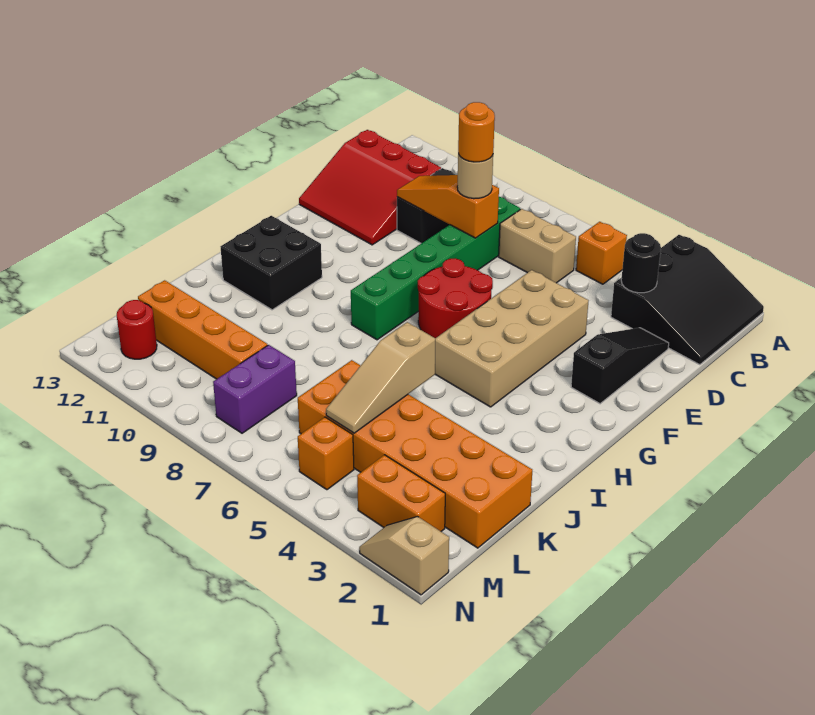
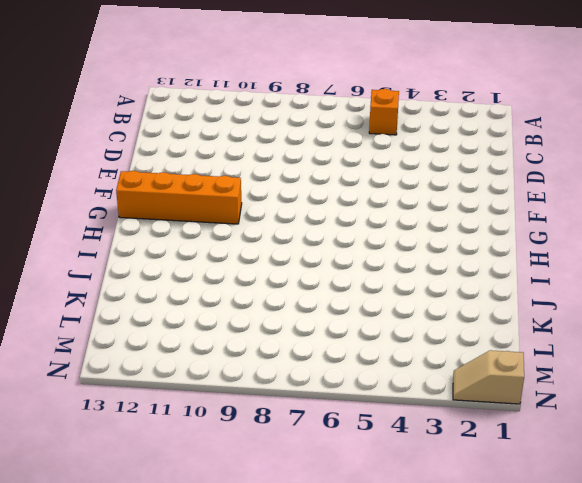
orange brick G10:G13 level 1 -> orange brick L9:L12 level 1
none -> black slope A1:C3 level 1 top 3
none -> tan brick C6:C7 level 1
none -> green brick C8:H8 level 1

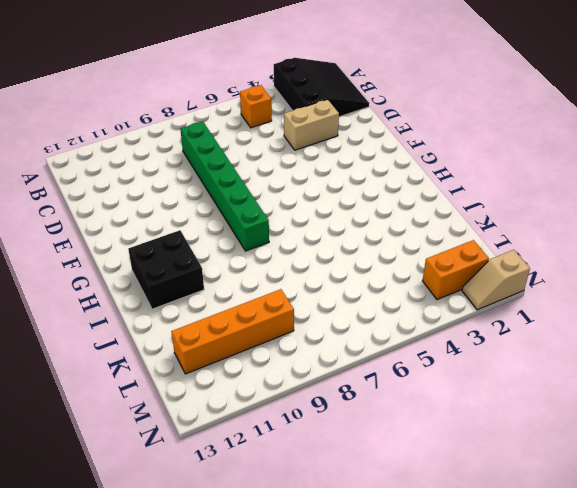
tan brick D3:D4 level 1 -> tan brick C6:C7 level 1
none -> black brick C10:D10 level 1
none -> red slope C11:E13 level 1 top C
none -> black slope D2:F2 level 1 top F

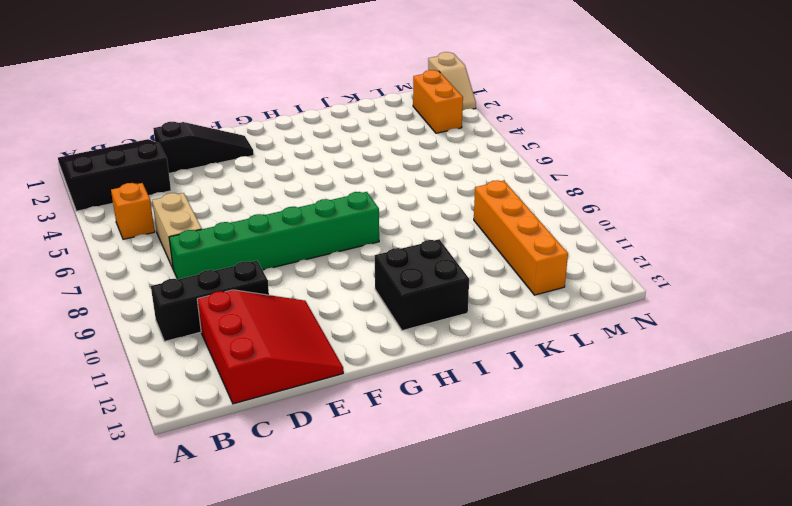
black brick B10:D10 level 1 -> black brick C10:D10 level 1
black slope D2:F2 level 1 top D -> black slope D2:F2 level 1 top F
none -> tan brick E4:H5 level 1
none -> red round brick F6:G7 level 1
none -> orange brick K1:L6 level 1

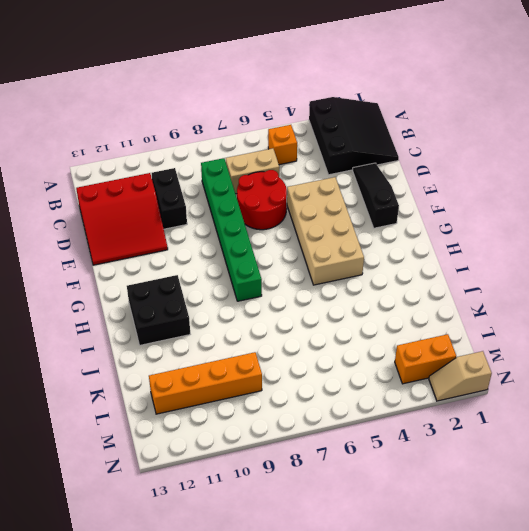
red round brick D6:E7 level 1 -> red round brick F6:G7 level 1
none -> orange brick K1:L6 level 1
none -> purple brick L8:M8 level 1
none -> orange brick M5 level 1

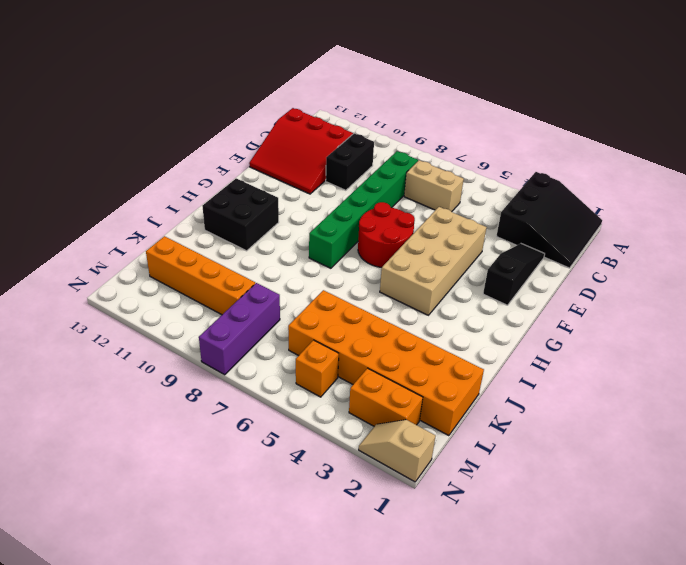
purple brick L8:N8 level 1 -> purple brick L8:M8 level 1
none -> orange brick B5 level 1
none -> red round brick M12 level 1
none -> black round brick C3 level 2

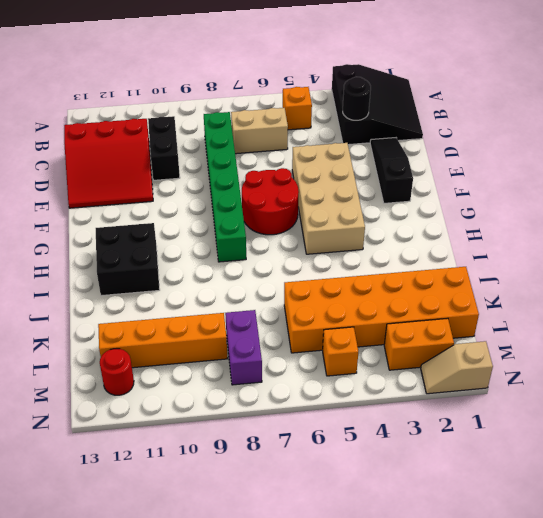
none -> orange slope D8:D10 level 2 top 8
none -> tan slope J5:L5 level 2 top J
none -> tan round brick D8 level 3

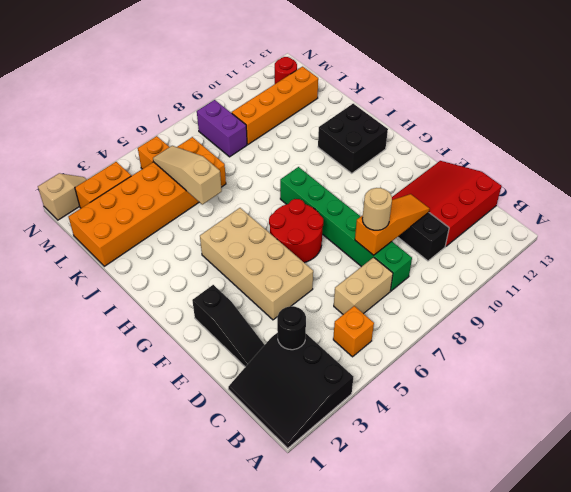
none -> orange round brick D8 level 4

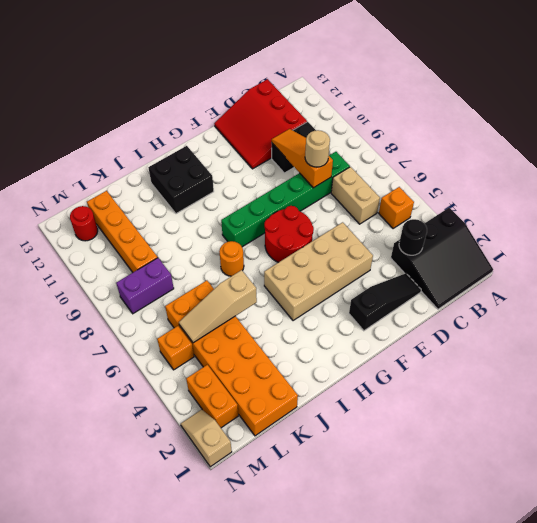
orange round brick I7 level 1 -> orange round brick D8 level 4

